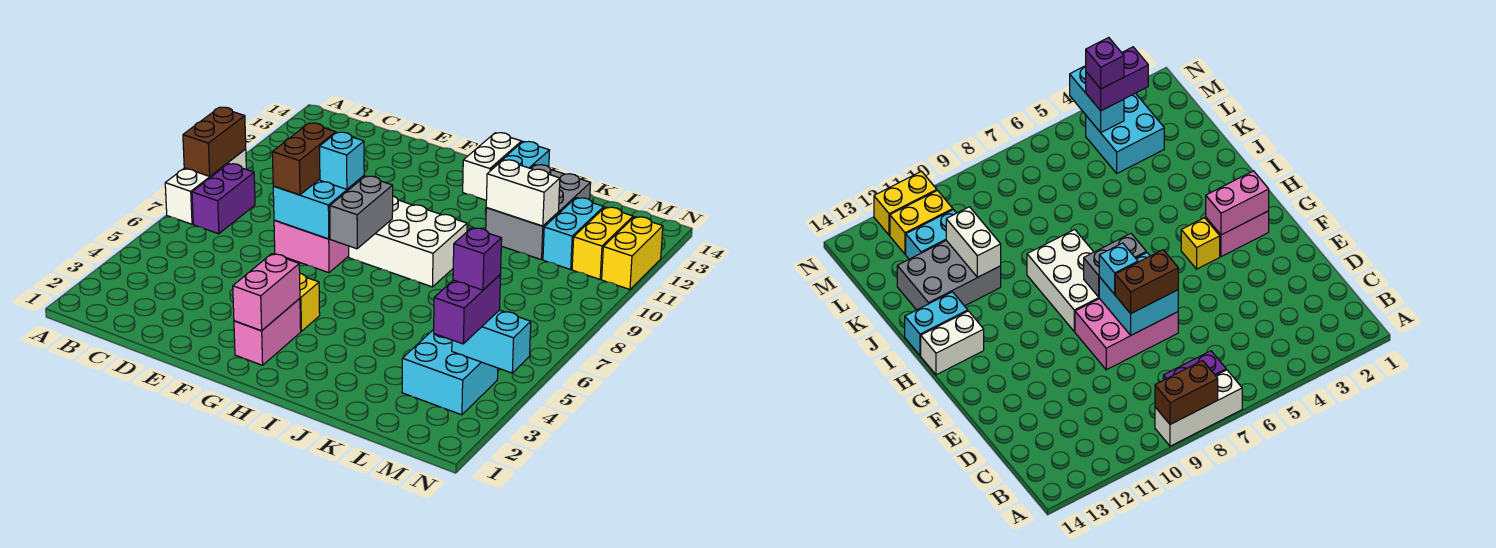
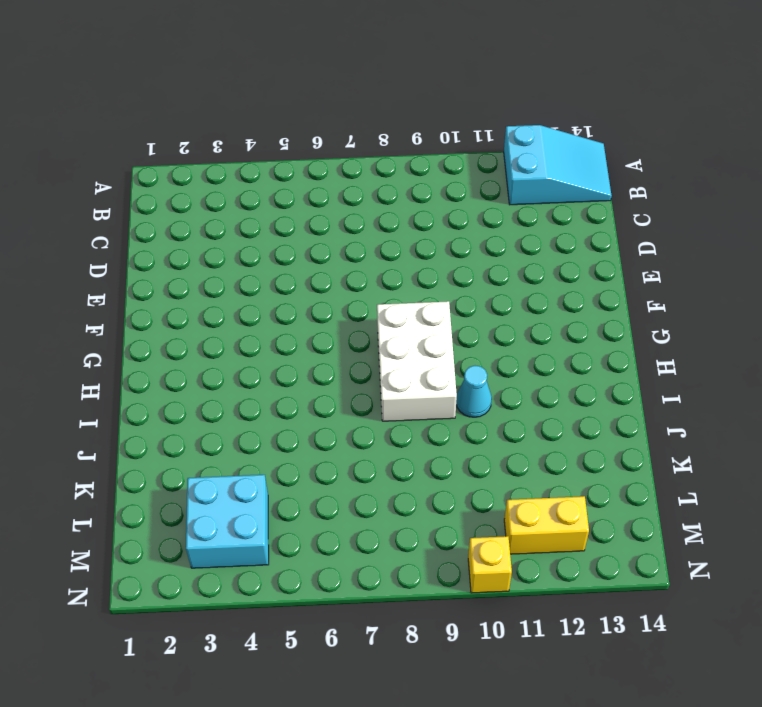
cyan slope A12:B14 level 1 top 12 -> none
cyan cone I10 level 1 -> none
yellow brick N10 level 1 -> yellow brick G4 level 1
none -> white brick A7:A9 level 1
none -> purple brick B7:B8 level 1
none -> pink brick E7:F9 level 1

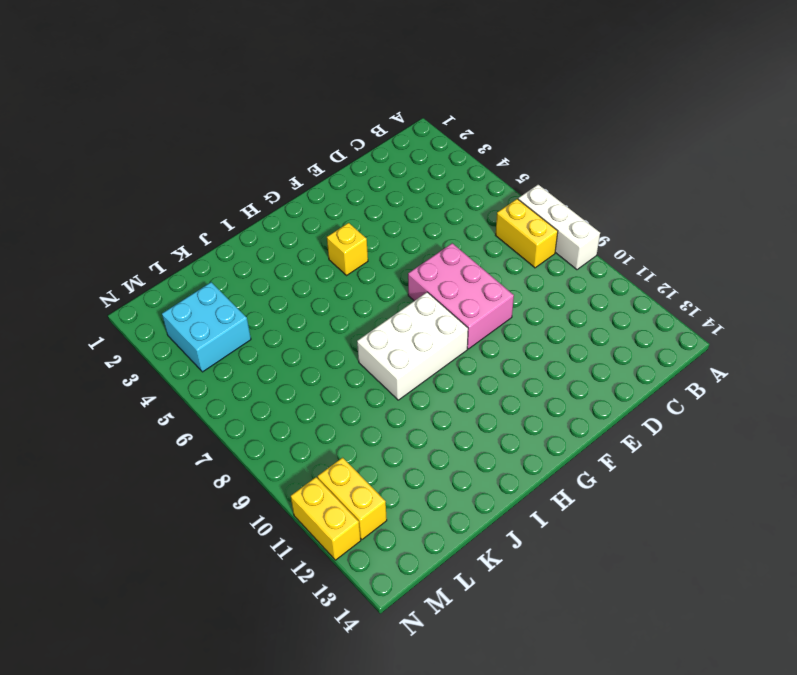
yellow brick B7:B8 level 1 -> purple brick B7:B8 level 1
none -> pink brick G2:G3 level 1
none -> white brick H13:H14 level 1
none -> cyan brick I13:I14 level 1

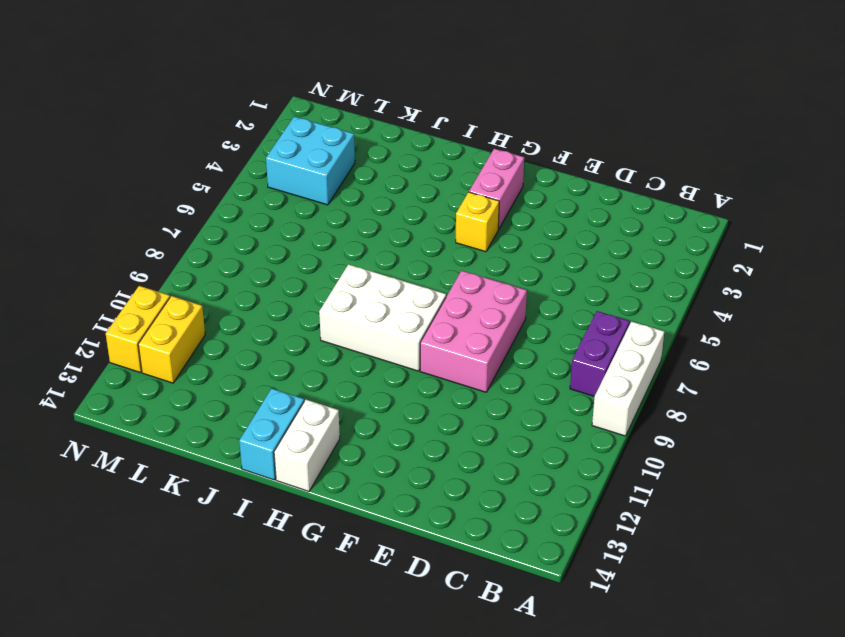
none -> grey brick J11:K13 level 1
none -> cyan brick L11:L12 level 1
none -> brown brick A8:A9 level 2

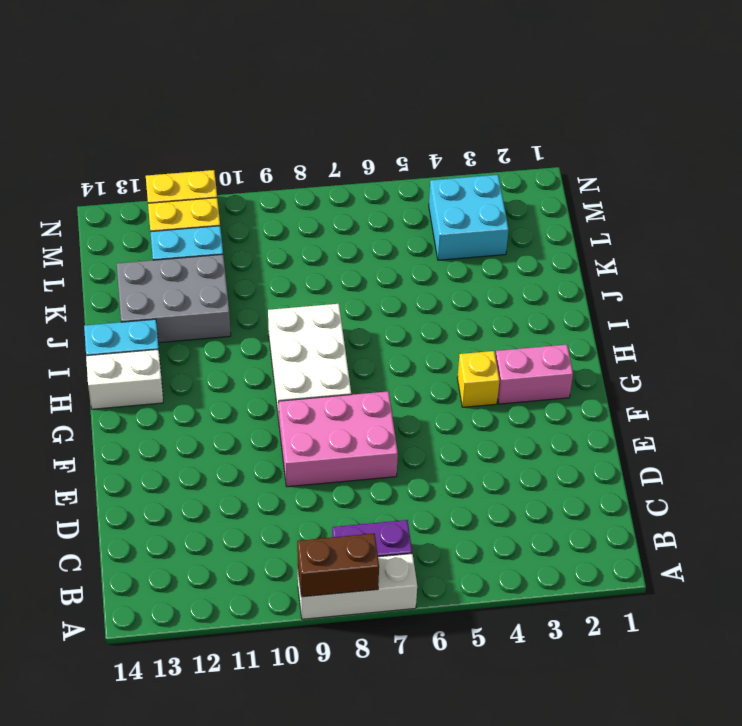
none -> cyan brick E7:F8 level 2
none -> pink brick G2:G3 level 2
none -> grey brick G7:G8 level 2

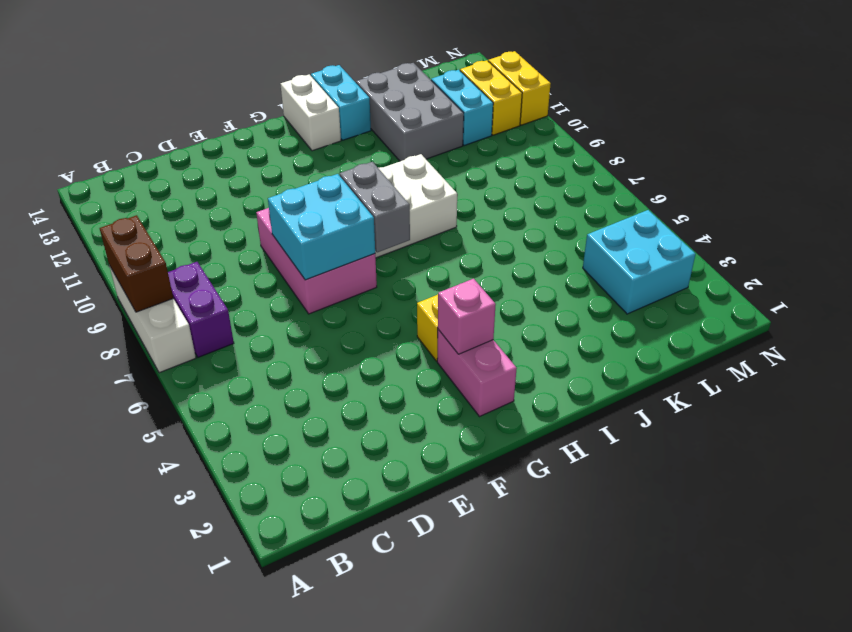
pink brick G3 level 2 -> pink brick G2:G3 level 2
none -> white brick J11:K11 level 2
none -> cyan brick M4:N4 level 2
none -> brown brick E7:E8 level 3

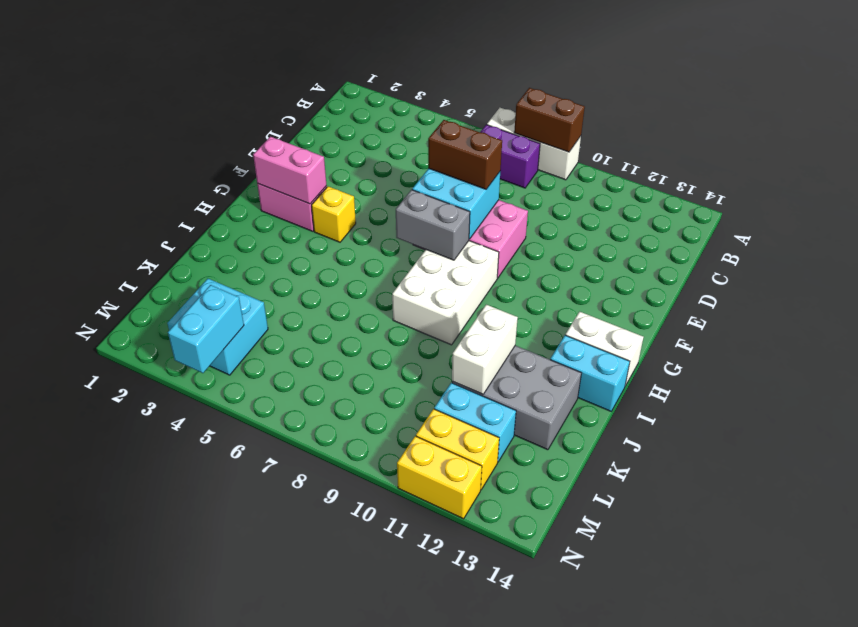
none -> cyan brick F8 level 3
none -> purple brick M3:M4 level 3
none -> purple brick M4 level 4

